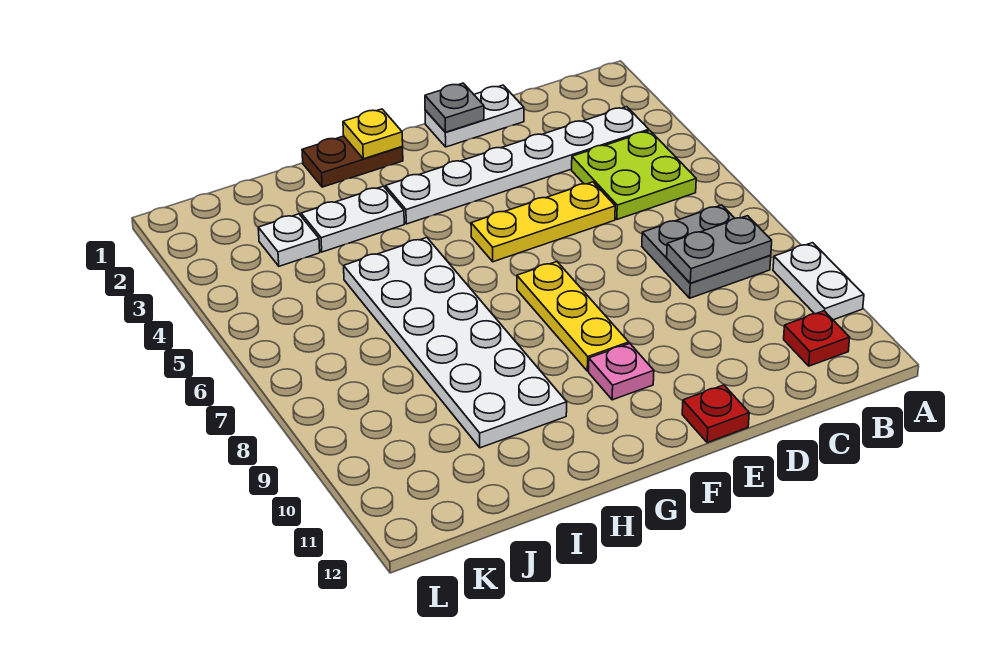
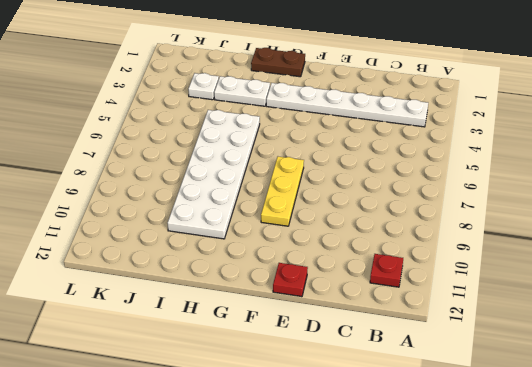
none -> white plate A9:A10 level 1
none -> lime plate B4:C5 level 1
none -> grey plate B7:C8 level 1

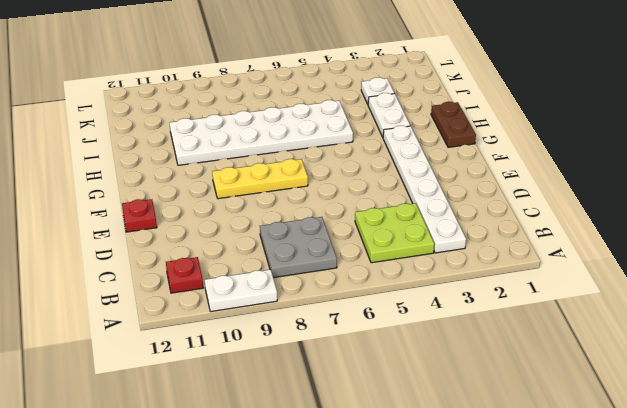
none -> white plate D1:E1 level 1
none -> yellow plate D5:F5 level 1
none -> pink plate F10 level 1

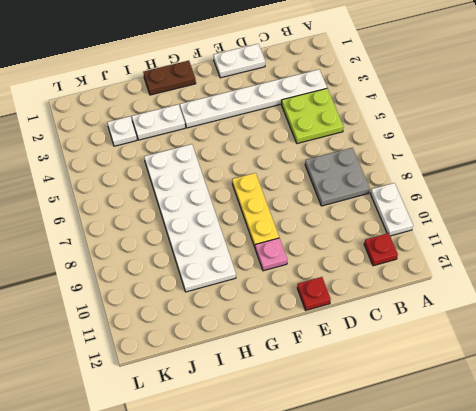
none -> yellow plate D5:F5 level 1
none -> grey plate B8:C8 level 2
none -> grey plate E1 level 2

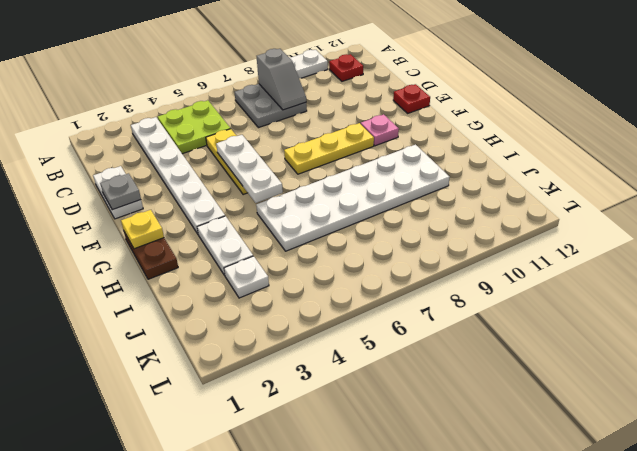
grey slope B8:C8 level 2 top B -> grey plate B8:C8 level 2
white plate E5:G5 level 2 -> none

